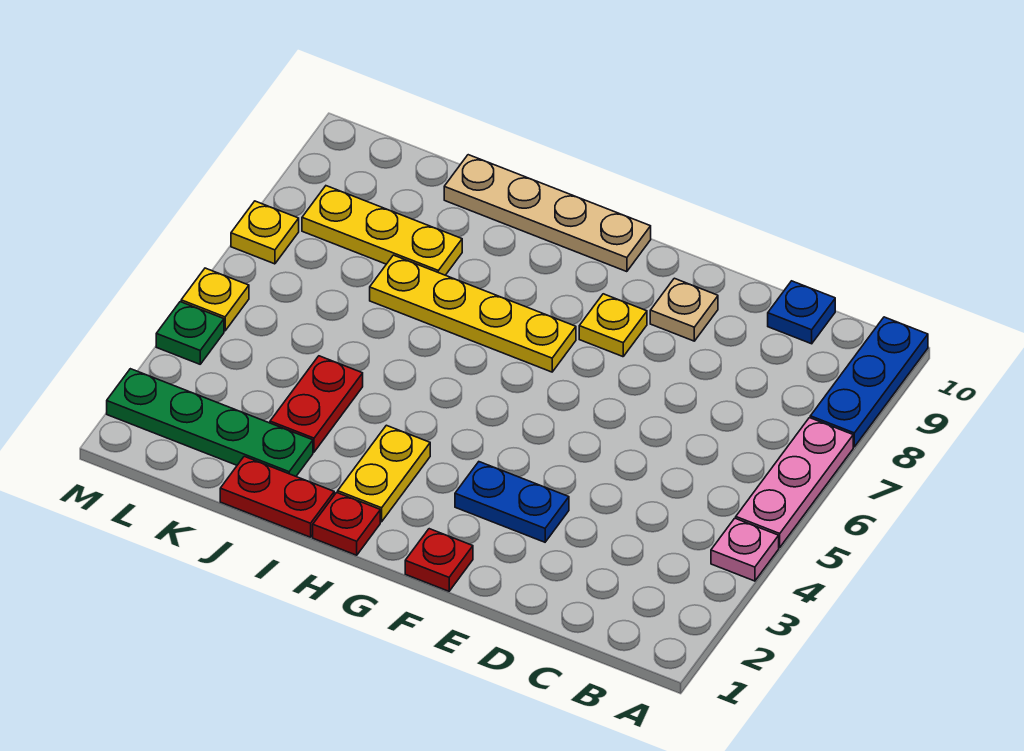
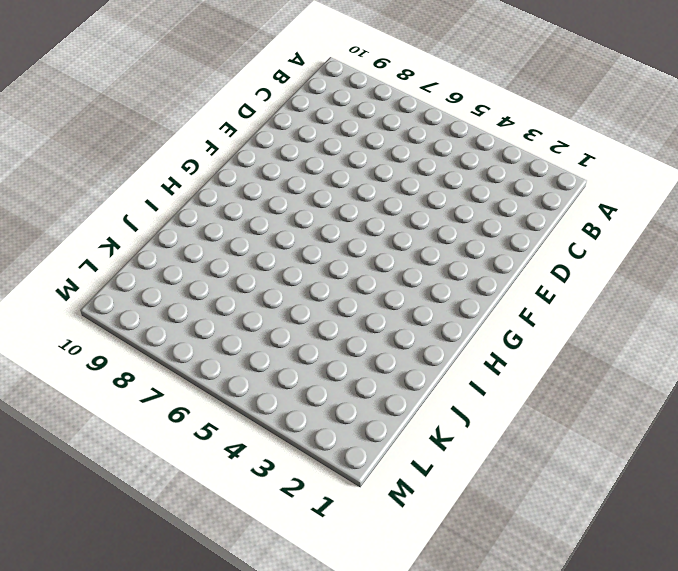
none -> pink plate A4 level 1
none -> pink plate A5:A7 level 1
none -> blue plate A8:A10 level 1

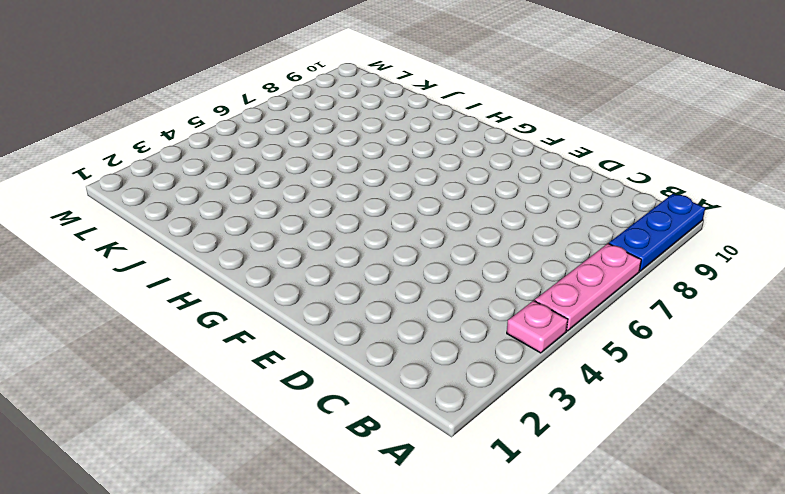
none -> blue plate C10 level 1
none -> blue plate E3:F3 level 1
none -> tan plate E9 level 1

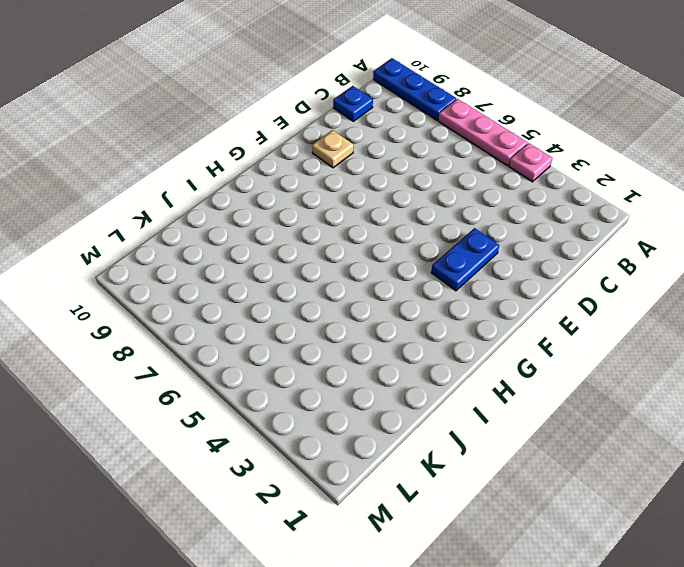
none -> red plate F1 level 1
none -> yellow plate F8 level 1
none -> yellow plate G7:J7 level 1

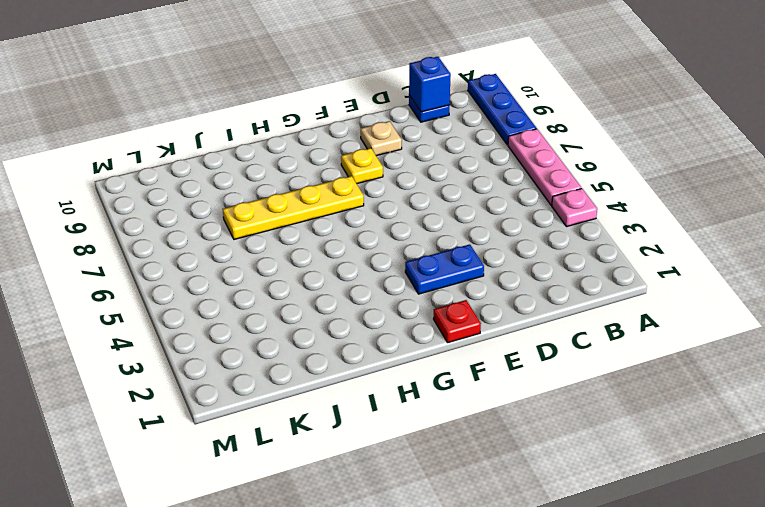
blue brick C10 level 2 -> none
none -> tan plate G10:J10 level 1
none -> red plate H1 level 1
none -> yellow plate H2:H3 level 1

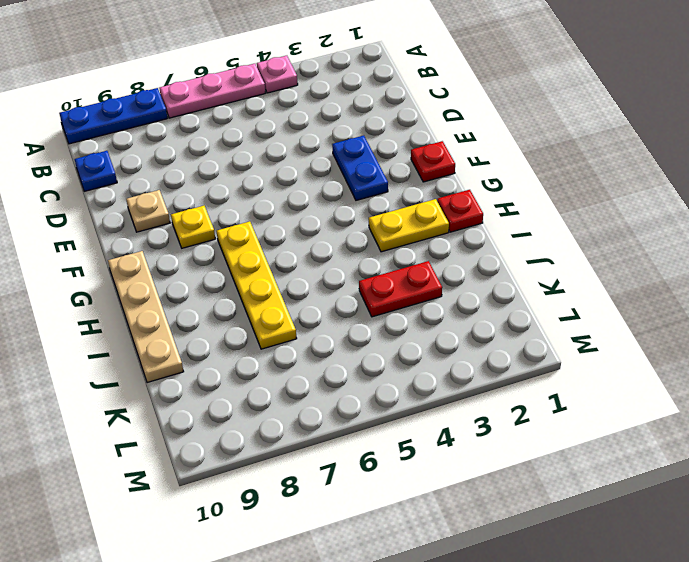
none -> red plate I1:J1 level 1
none -> green plate J2:M2 level 1
none -> yellow plate J8:L8 level 1

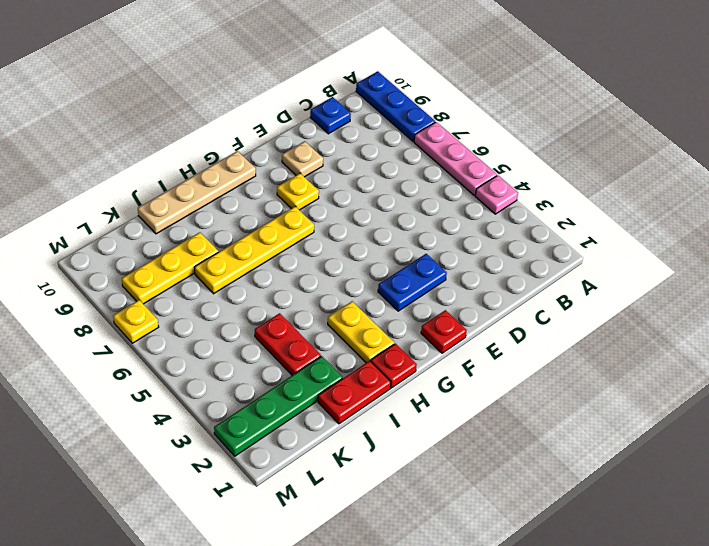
none -> green plate M4 level 1
none -> yellow plate M5 level 1

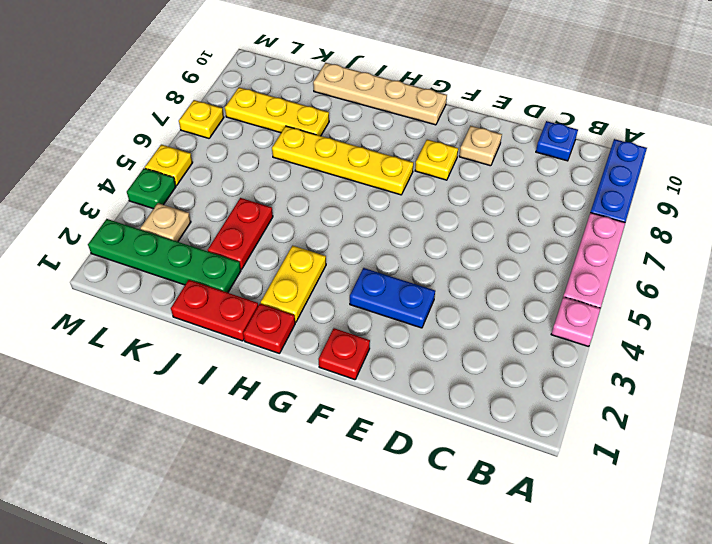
tan plate L3 level 1 -> none

